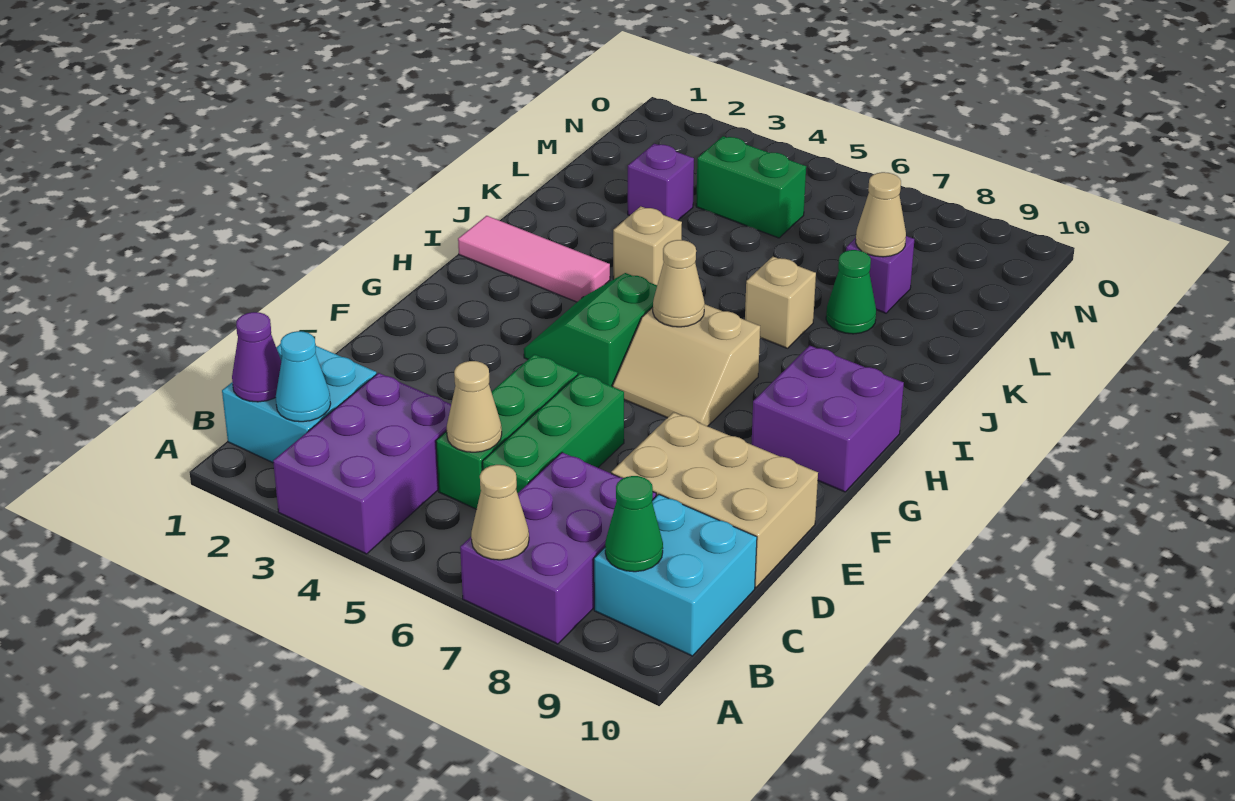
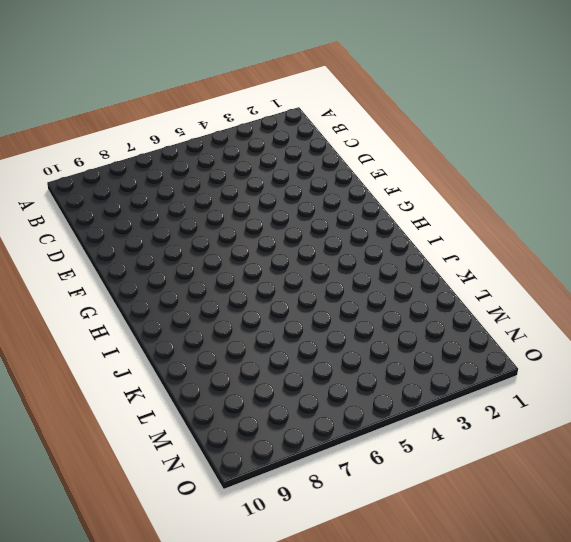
none -> purple brick A3:C4 level 1
none -> purple brick A7:C8 level 1
none -> cyan brick B1:C2 level 1

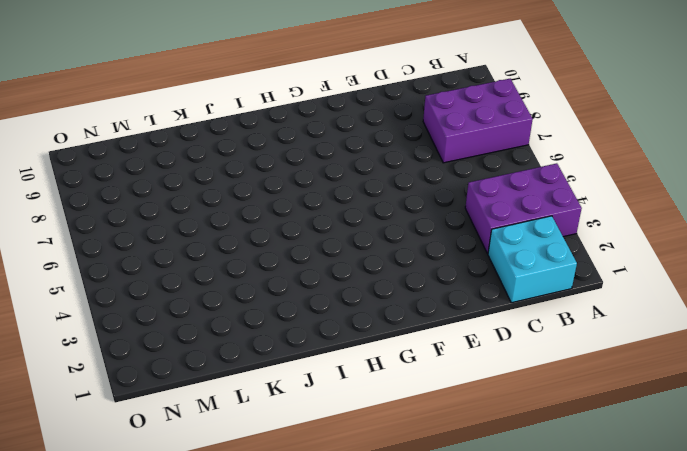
none -> cyan brick B9:C10 level 1
none -> green brick C5:E5 level 1
none -> green brick C6:E6 level 1

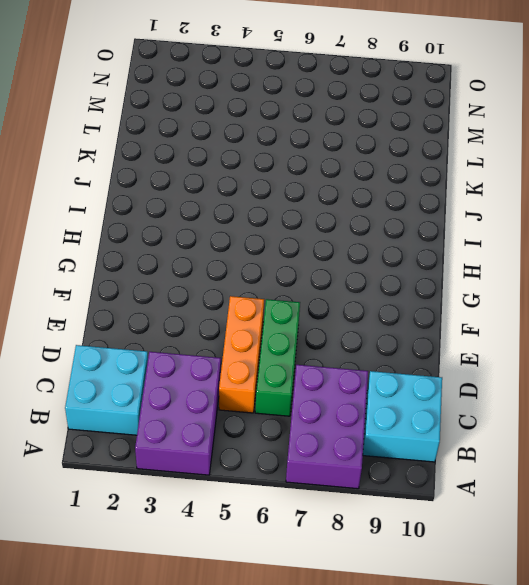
orange brick C5:E5 level 1 -> green brick C5:E5 level 1
none -> tan brick D8:E10 level 1
none -> green slope G4:H5 level 1 top 5
none -> tan slope G6:H7 level 1 top H

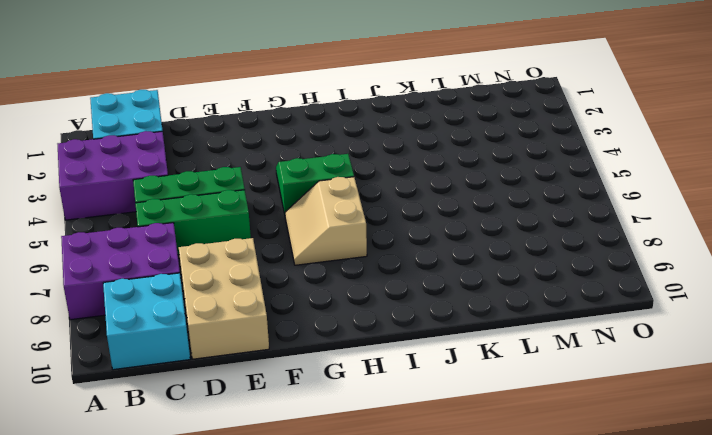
none -> purple brick G9:H10 level 1
none -> pink tile I1:I3 level 1
none -> tan brick J4 level 1

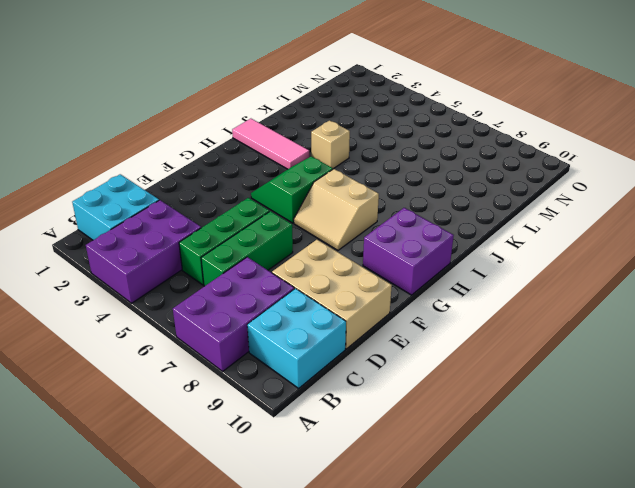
none -> tan brick J7 level 1
none -> green cone K8 level 1
none -> purple brick L3 level 1

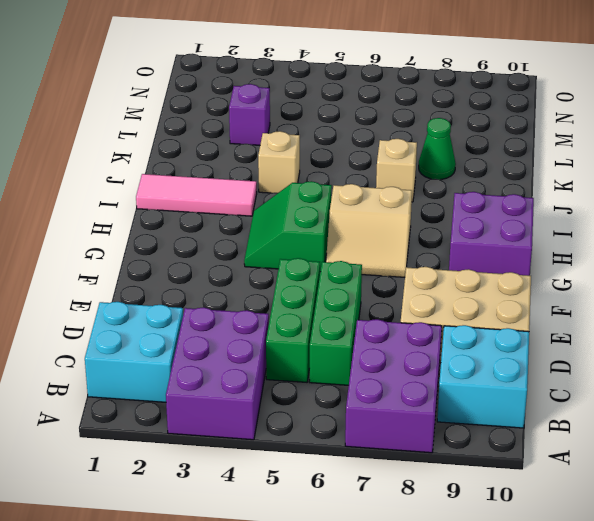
none -> purple brick L8 level 1
none -> green brick M4:M5 level 1
none -> tan cone A7 level 2

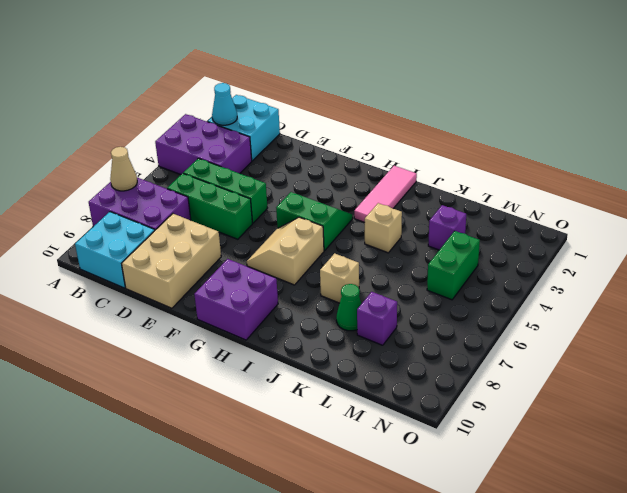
none -> purple cone B1 level 2
none -> green cone B9 level 2
none -> tan cone C5 level 2

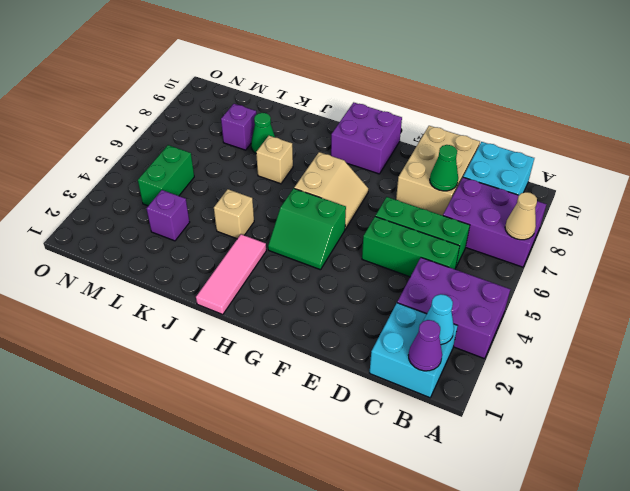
green cone D8 level 2 -> green cone B9 level 2
none -> tan cone C5 level 2
none -> tan cone H6 level 2
none -> tan cone L8 level 2

